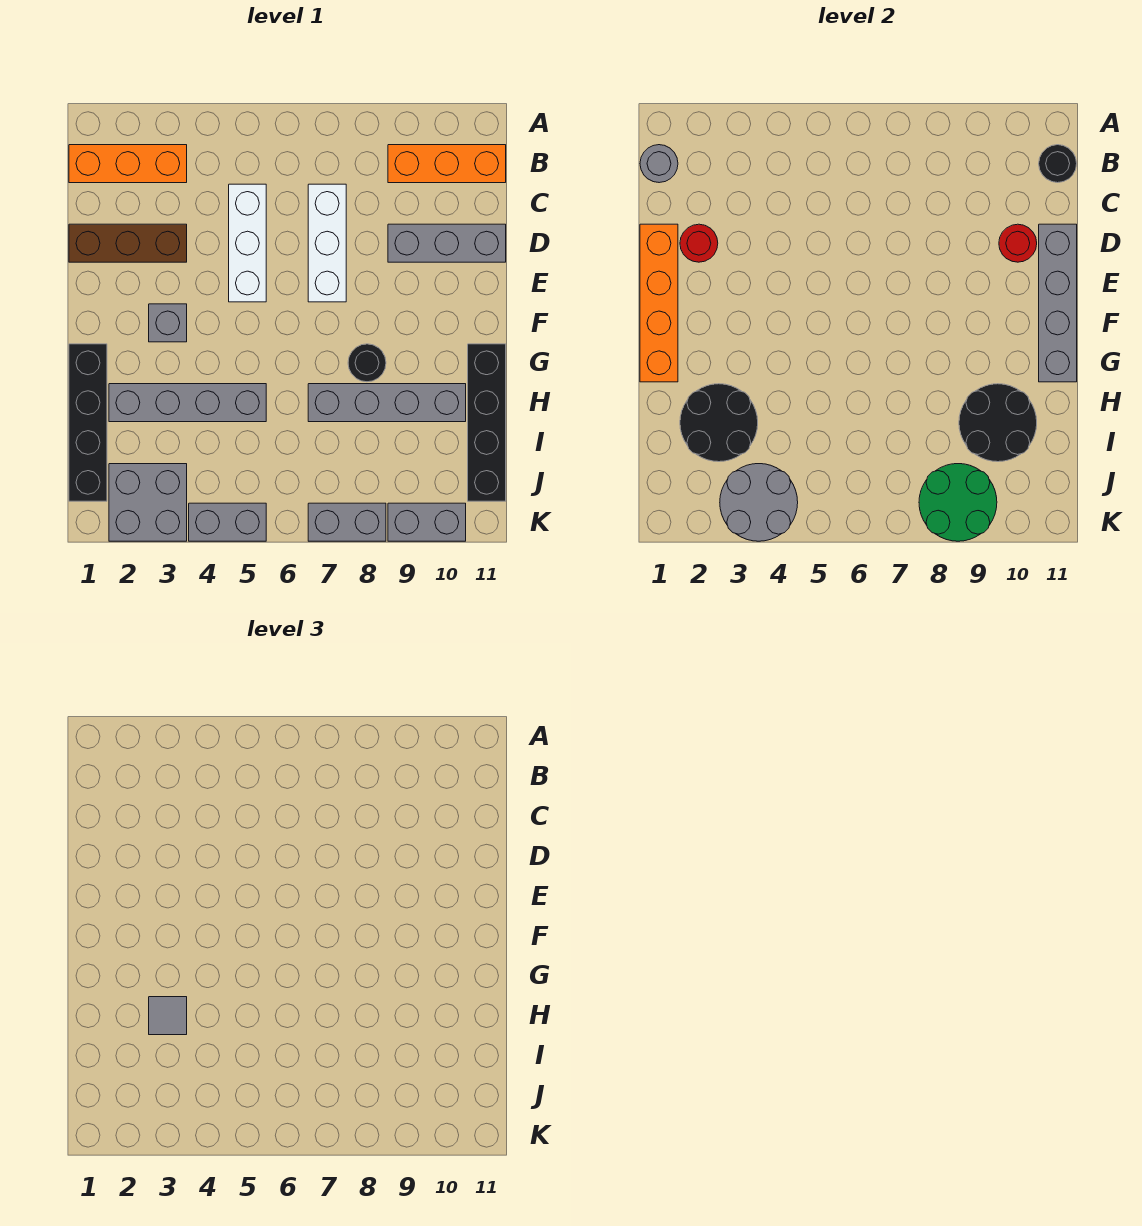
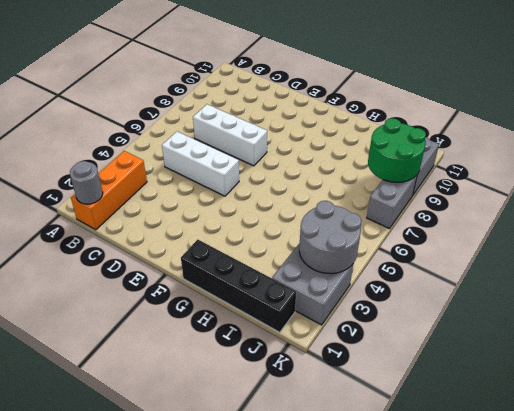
none -> orange brick B9:B11 level 1
none -> brown brick D1:D3 level 1
none -> grey brick D9:D11 level 1

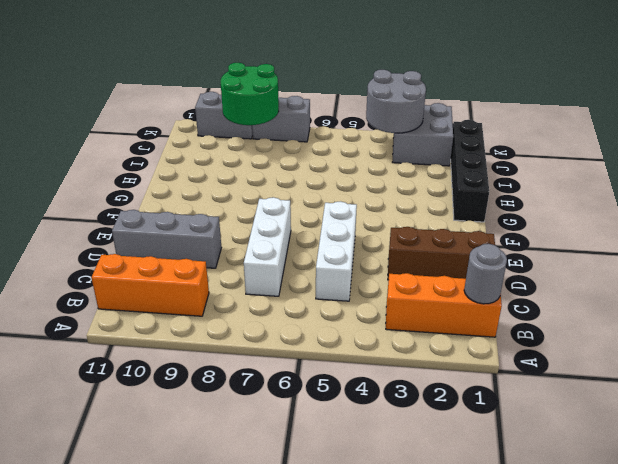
none -> grey brick F3 level 1
none -> black round brick G8 level 1
none -> black brick G11:J11 level 1

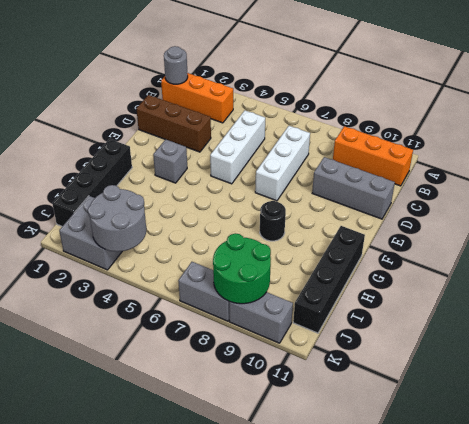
none -> grey brick H2:H5 level 1
none -> grey brick H7:H10 level 1
none -> grey brick K4:K5 level 1

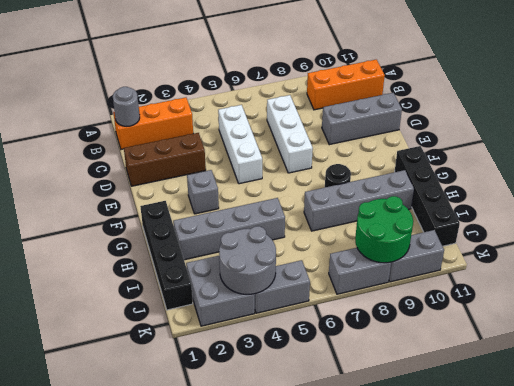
none -> black round brick B11 level 2
none -> orange brick D1:G1 level 2
none -> red round brick D2 level 2

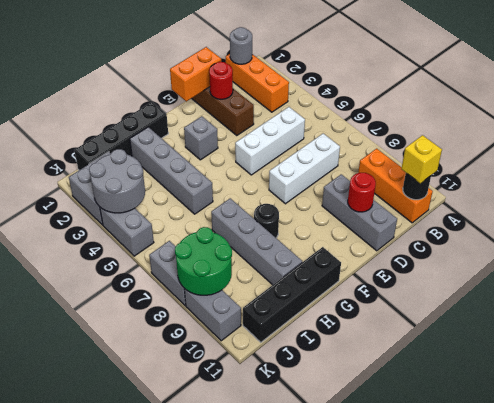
yellow brick B11 level 3 -> none
orange brick D1:E1 level 2 -> orange brick D1:G1 level 2
none -> grey brick D11:G11 level 2
none -> black round brick H2:I3 level 2
none -> black round brick H9:I10 level 2

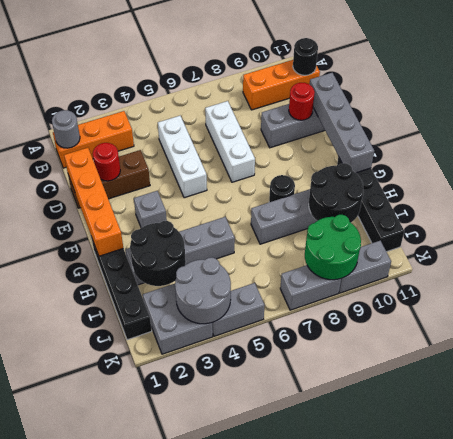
none -> grey tile H3 level 3

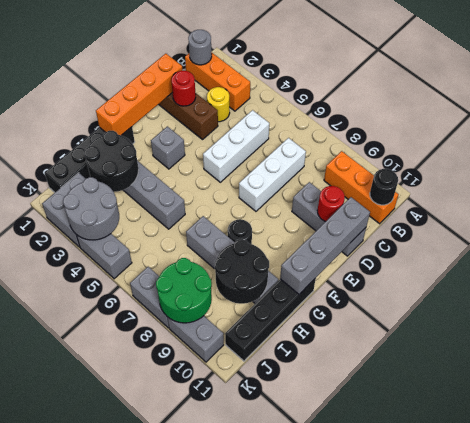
yellow round brick C3 level 1 -> none
none -> grey tile H3 level 3

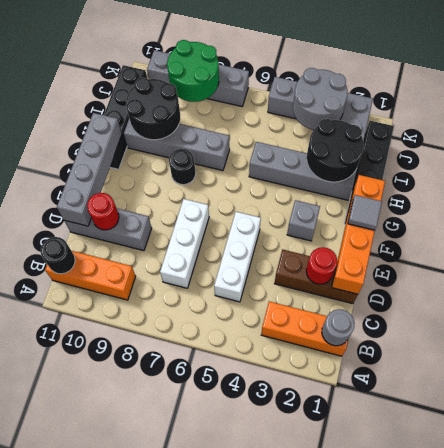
grey tile F1 level 3 -> grey tile H3 level 3

